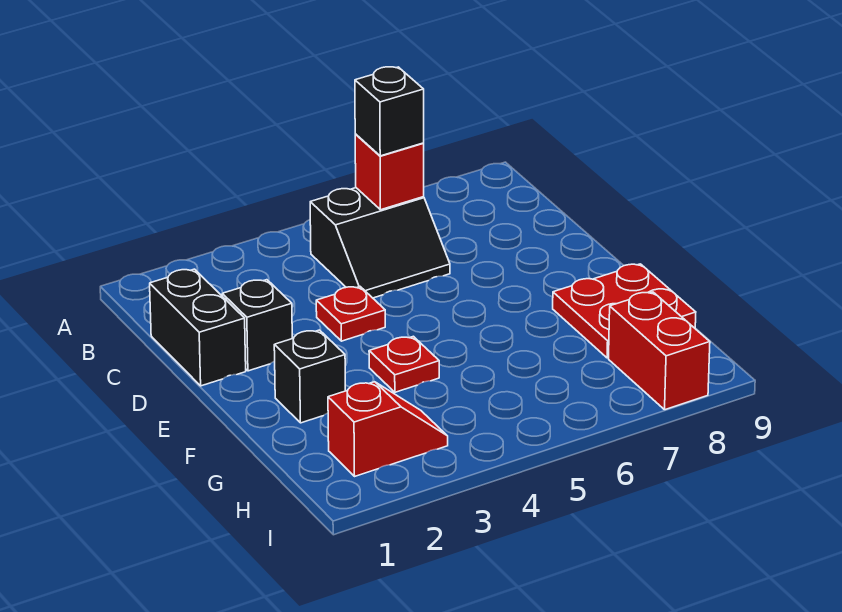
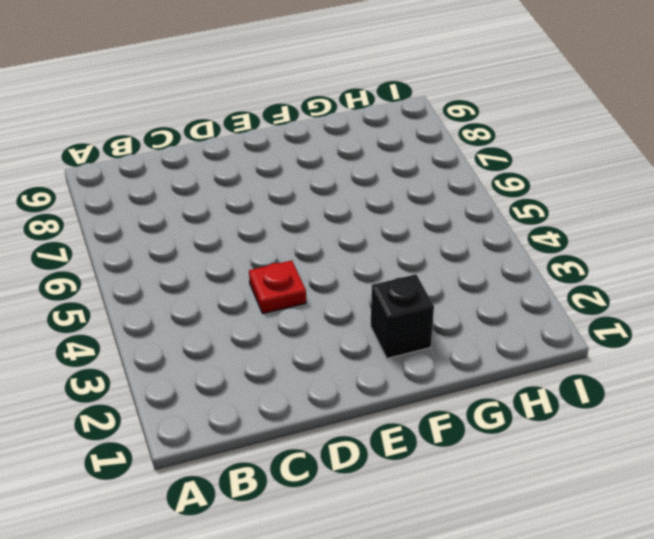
none -> black slope B5:C6 level 1 top B
none -> black brick C1:D1 level 1

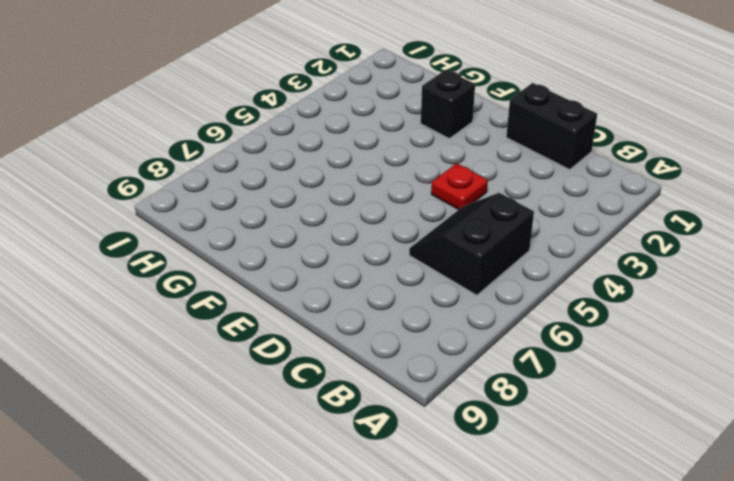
none -> black brick D2 level 1
none -> red plate F4 level 1

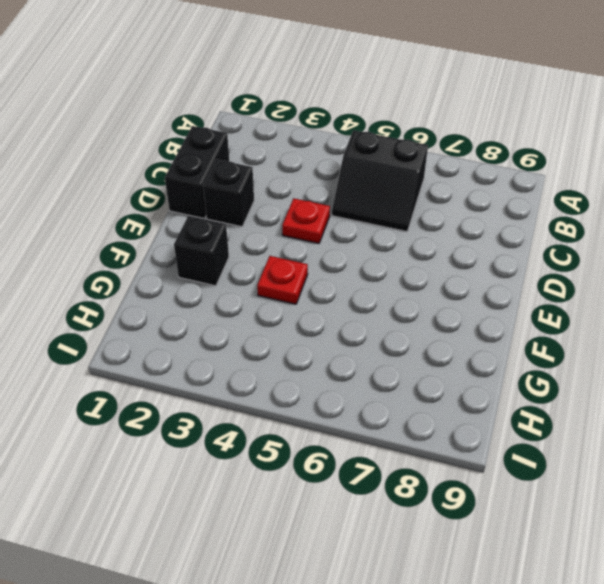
none -> red plate F8:G9 level 1
none -> red slope H2:H3 level 1 top 2

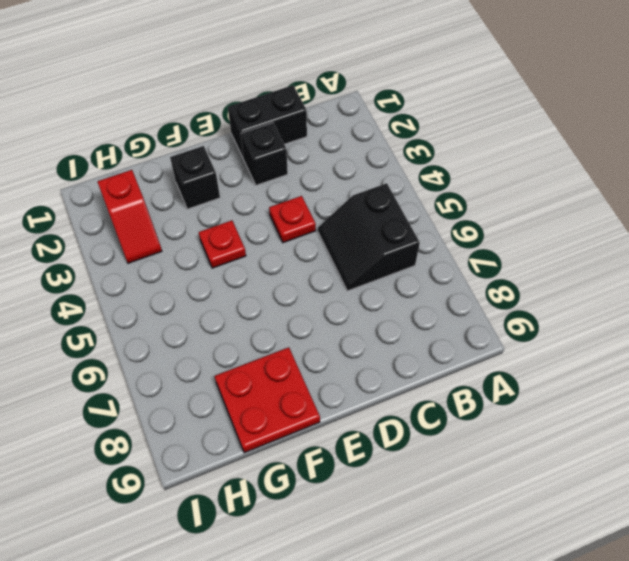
none -> red brick H8:I8 level 1
none -> red brick B6 level 2

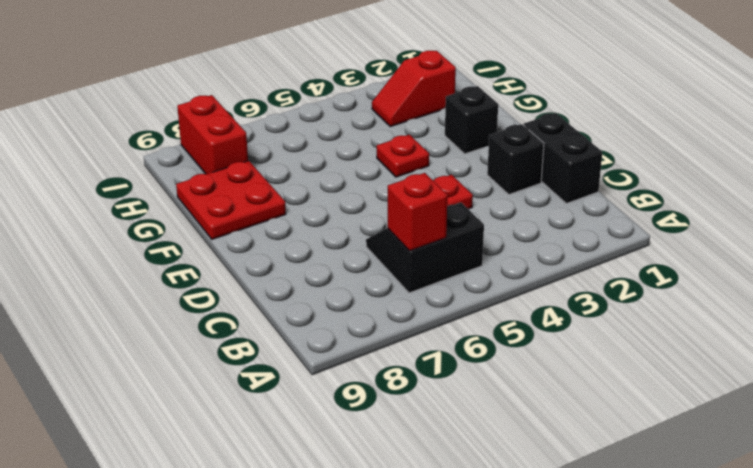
none -> black brick B6 level 3

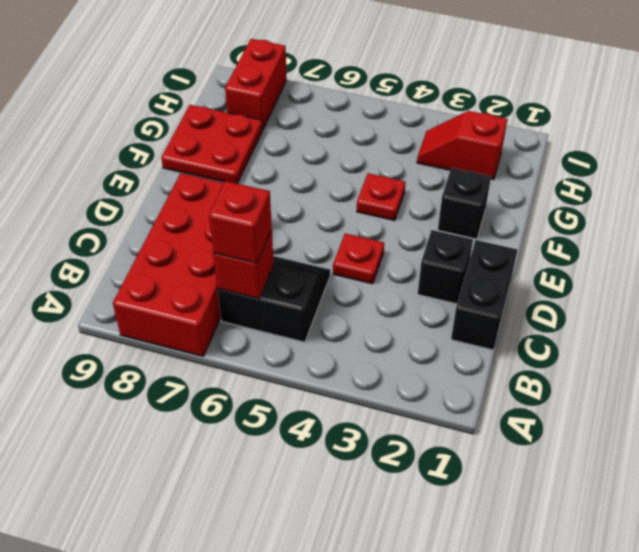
red brick A7:D8 level 1 -> none
red brick B6 level 3 -> black brick B6 level 3

